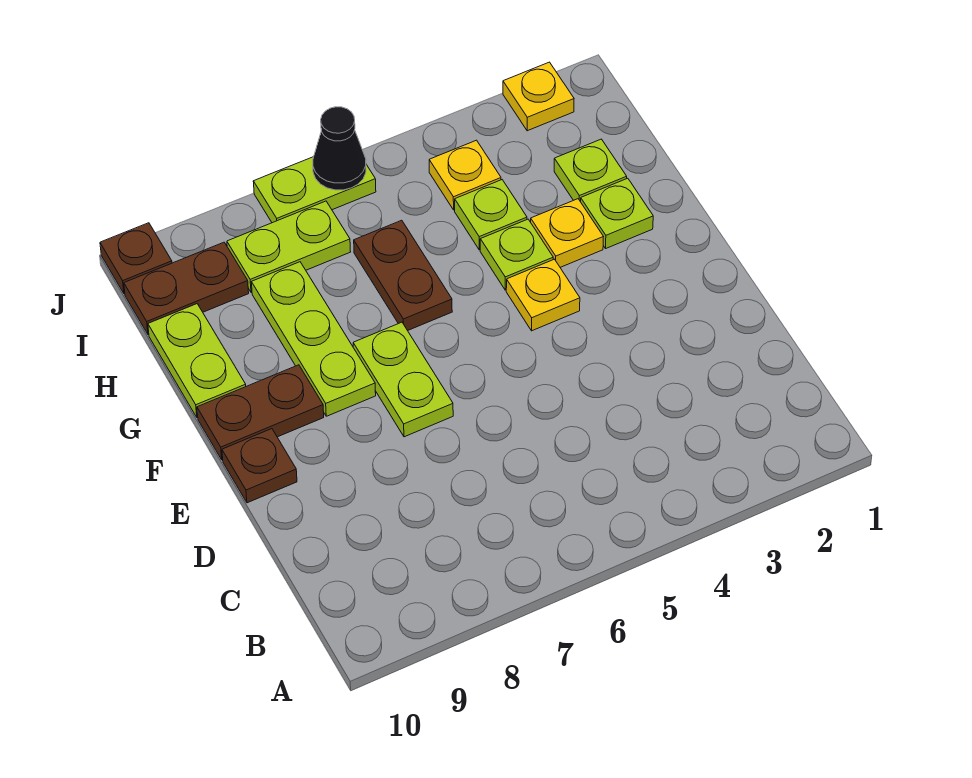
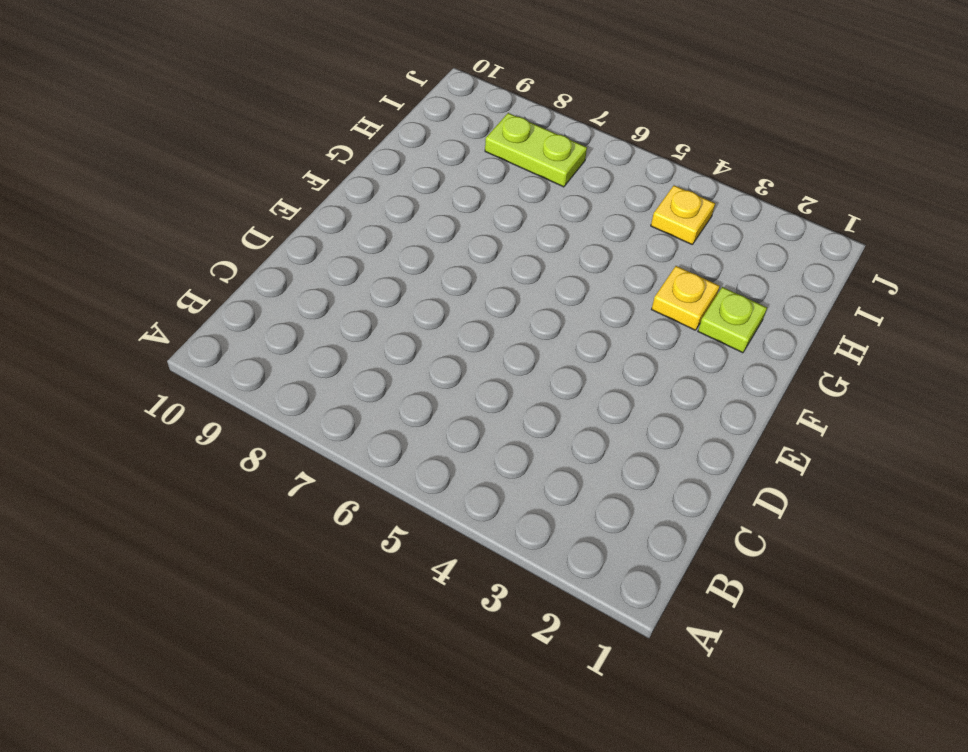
none -> lime plate E7:F7 level 1
none -> brown plate E10 level 1
none -> yellow plate F4 level 1

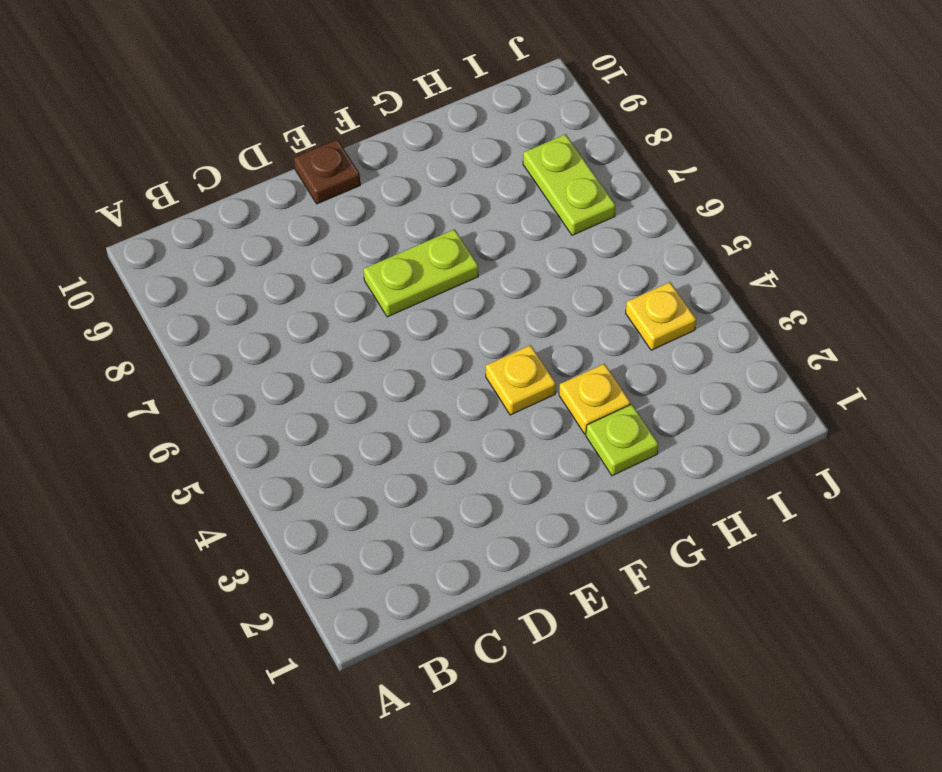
none -> lime plate F8:H8 level 1
none -> brown plate F9:F10 level 1
none -> lime plate G4 level 1

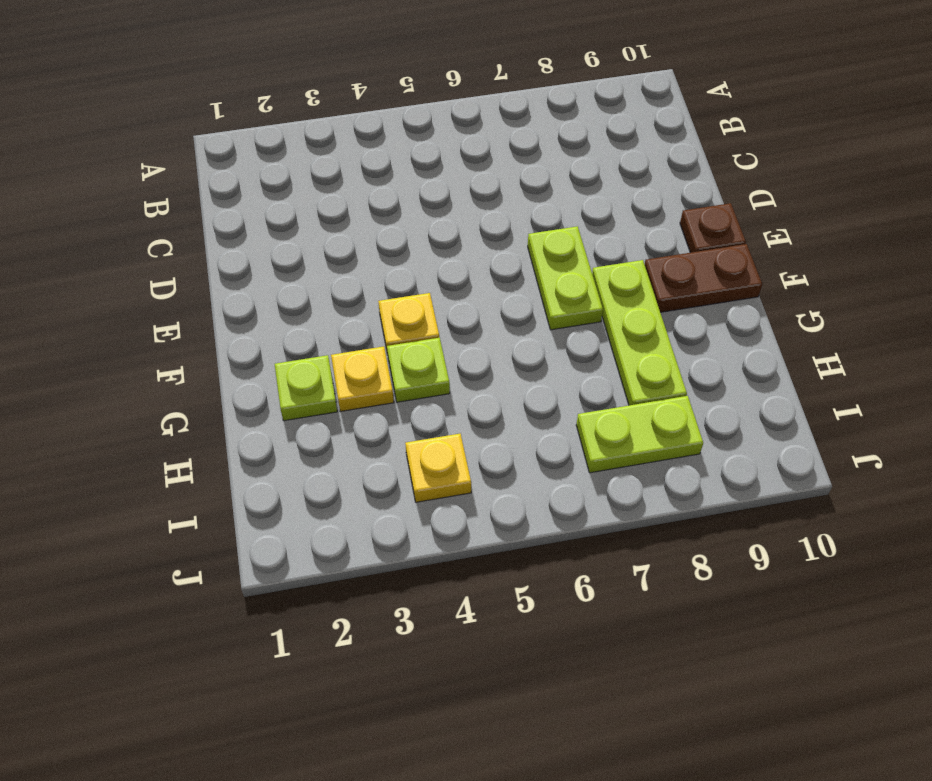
none -> brown plate G6:H6 level 1
none -> lime plate G10:H10 level 1
none -> lime plate H2 level 1

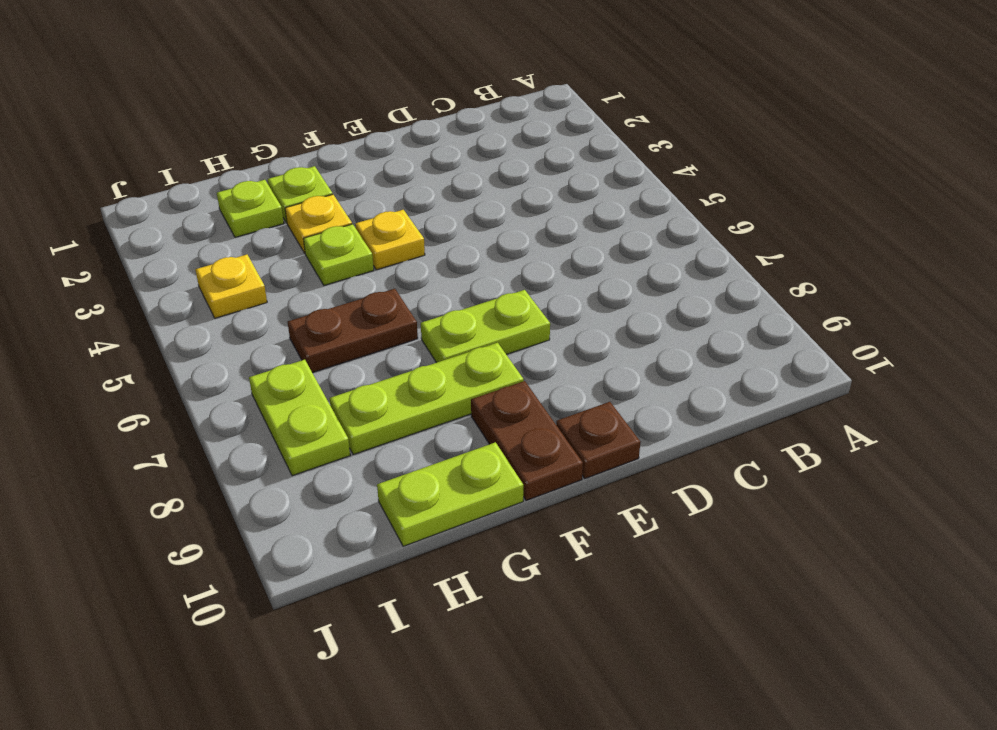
none -> lime plate H4 level 1
none -> brown plate I9:I10 level 1
none -> yellow plate J2 level 1

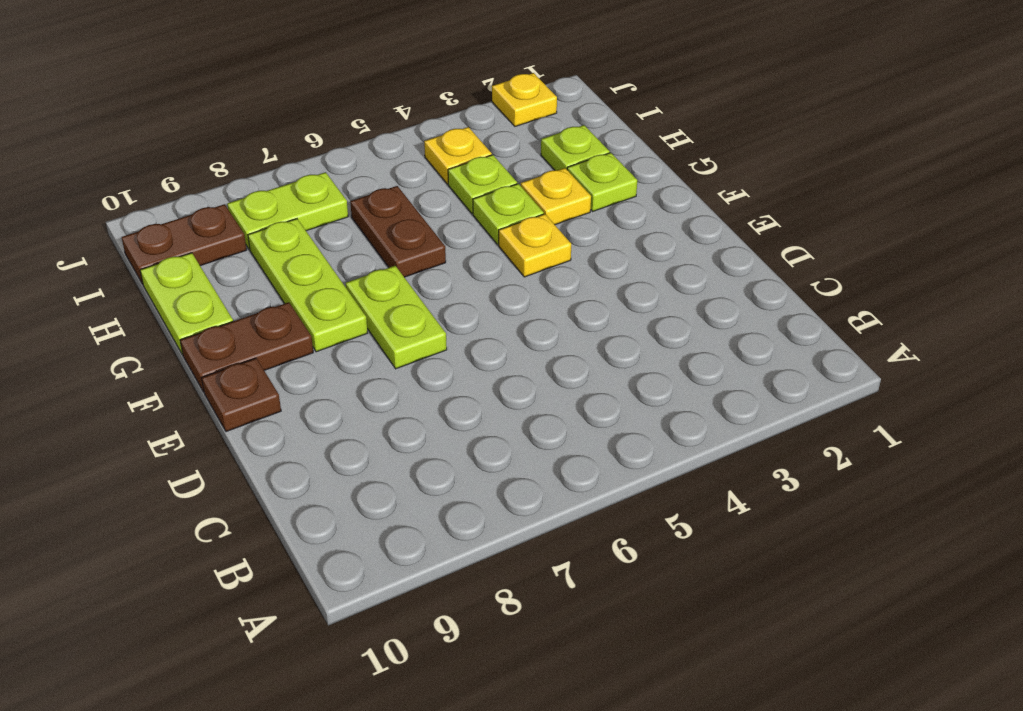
none -> lime plate J6:J7 level 1
none -> brown plate J10 level 1
none -> black cone J6 level 2

